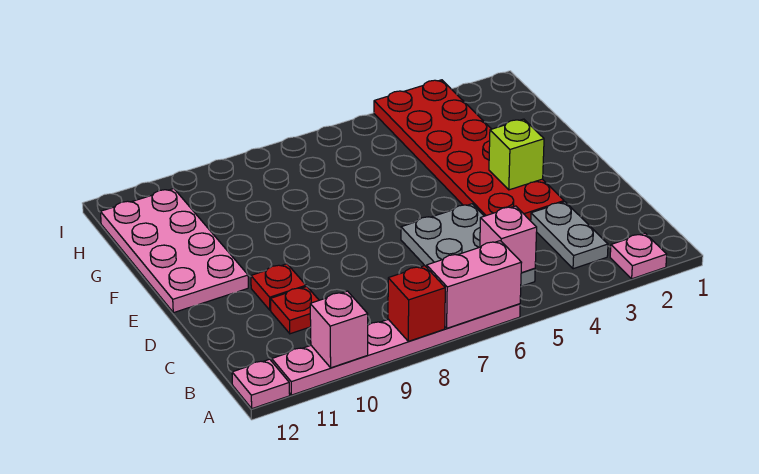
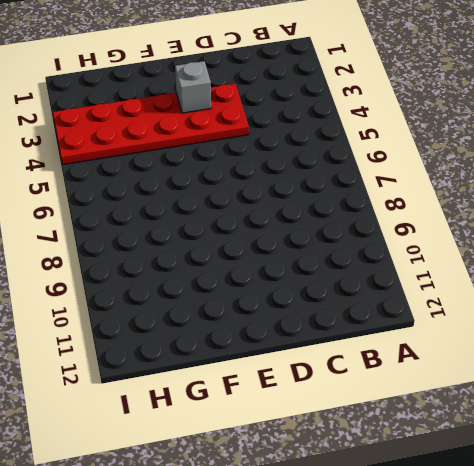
grey brick E3 level 2 -> lime brick E3 level 2
none -> pink plate A2 level 1
none -> pink plate A6:A11 level 1
none -> pink plate A12 level 1

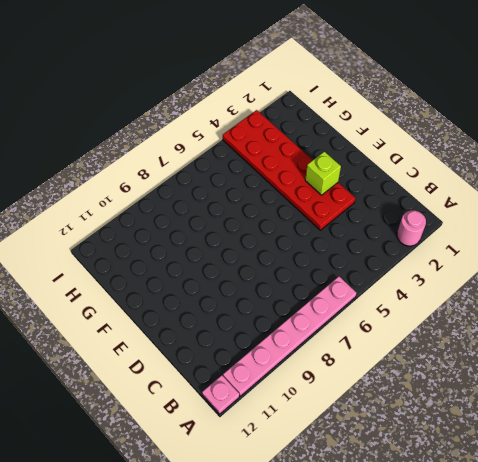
pink round brick A2 level 1 -> pink plate A2 level 1
none -> grey plate B3:C3 level 1
none -> grey plate B5:D6 level 1
none -> red plate C10 level 1

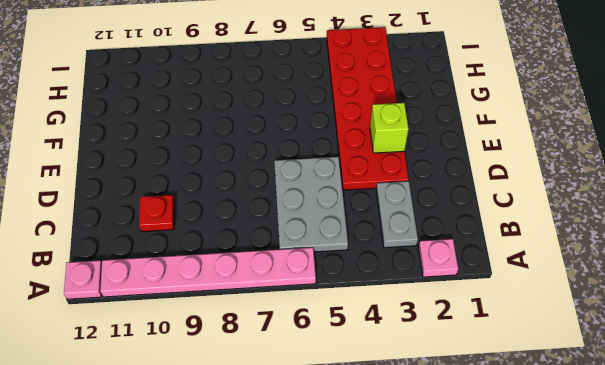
none -> red plate D10 level 1
none -> pink plate E11:H12 level 1
none -> pink brick A6:A7 level 2

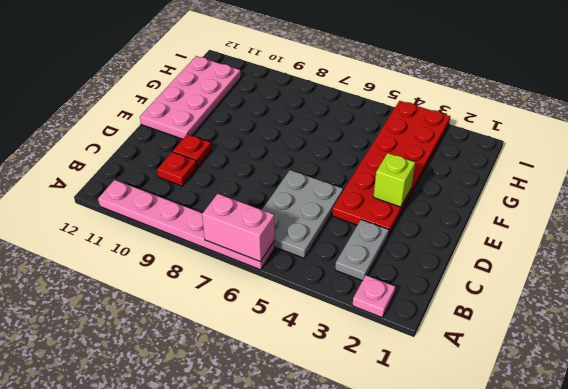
none -> pink plate A12 level 1
none -> red brick A8 level 2
none -> pink brick A10 level 2

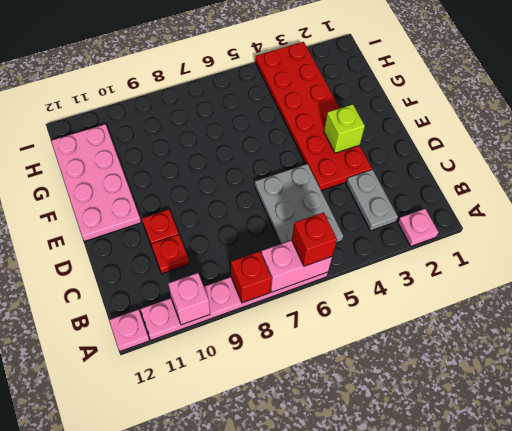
red brick A6 level 3 -> none
none -> pink brick B5 level 2

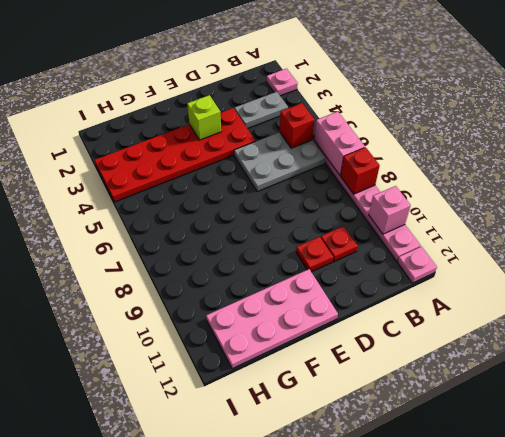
red brick B5 level 2 -> pink brick B5 level 2

